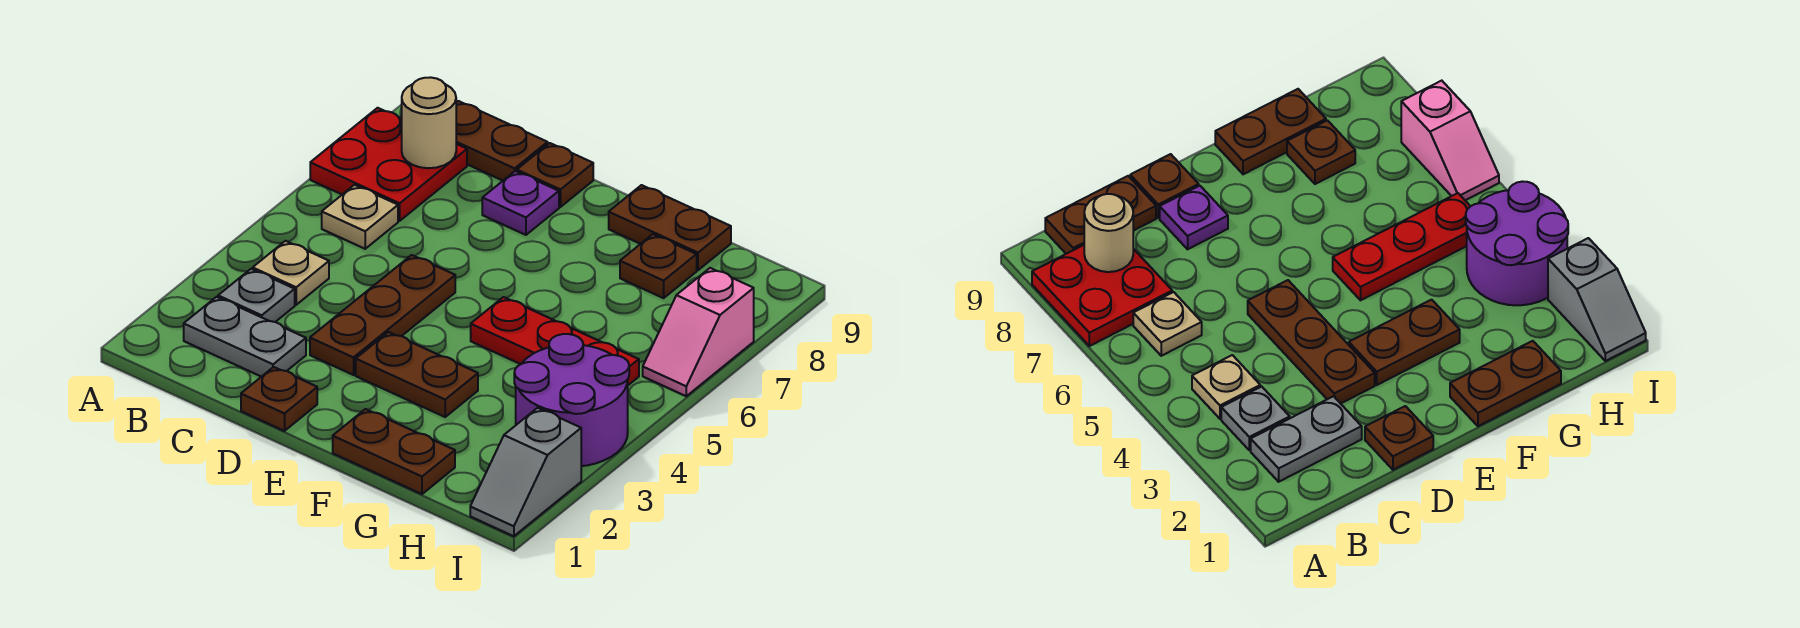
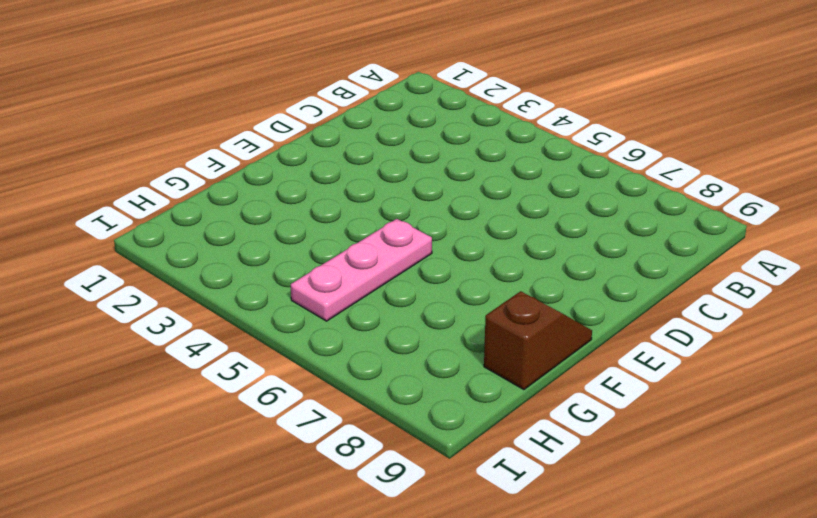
pink plate F5:H5 level 1 -> red plate F5:H5 level 1
brown slope F9:G9 level 1 top G -> brown plate F9:G9 level 1
none -> red plate A7:B8 level 1
none -> grey plate B2:C2 level 1
none -> grey plate B3 level 1

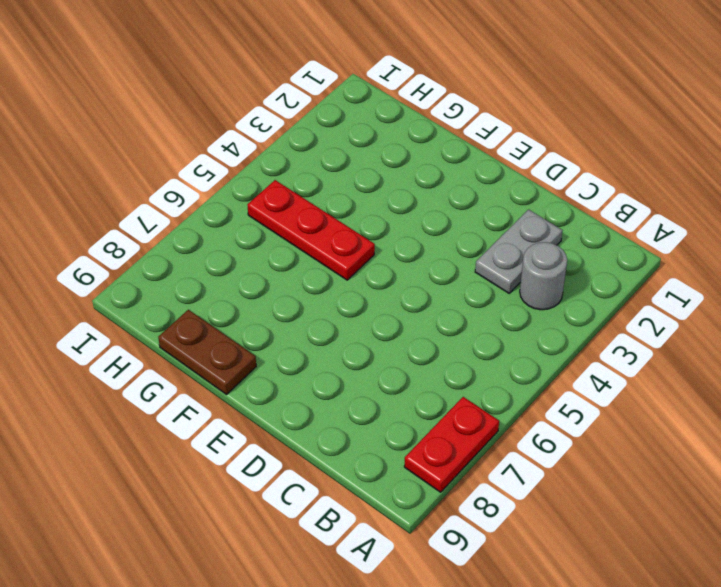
red plate A7:A8 level 1 -> red plate A7:B8 level 1
grey round brick B3 level 1 -> grey plate B3 level 1
grey plate C2:C3 level 1 -> grey plate B2:C2 level 1
none -> tan plate B4 level 1
none -> tan plate B6 level 1
none -> brown plate B9:C9 level 1

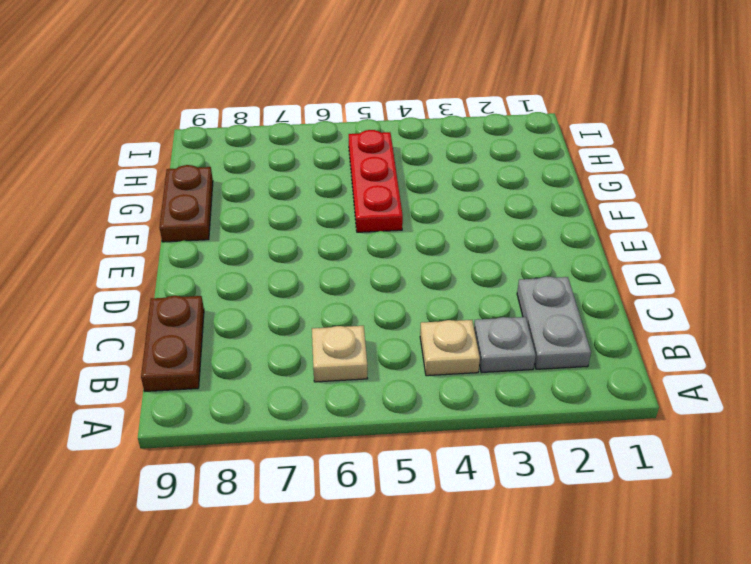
none -> red plate A7:B8 level 1
none -> brown plate D1 level 1
none -> brown plate D3:D5 level 1

